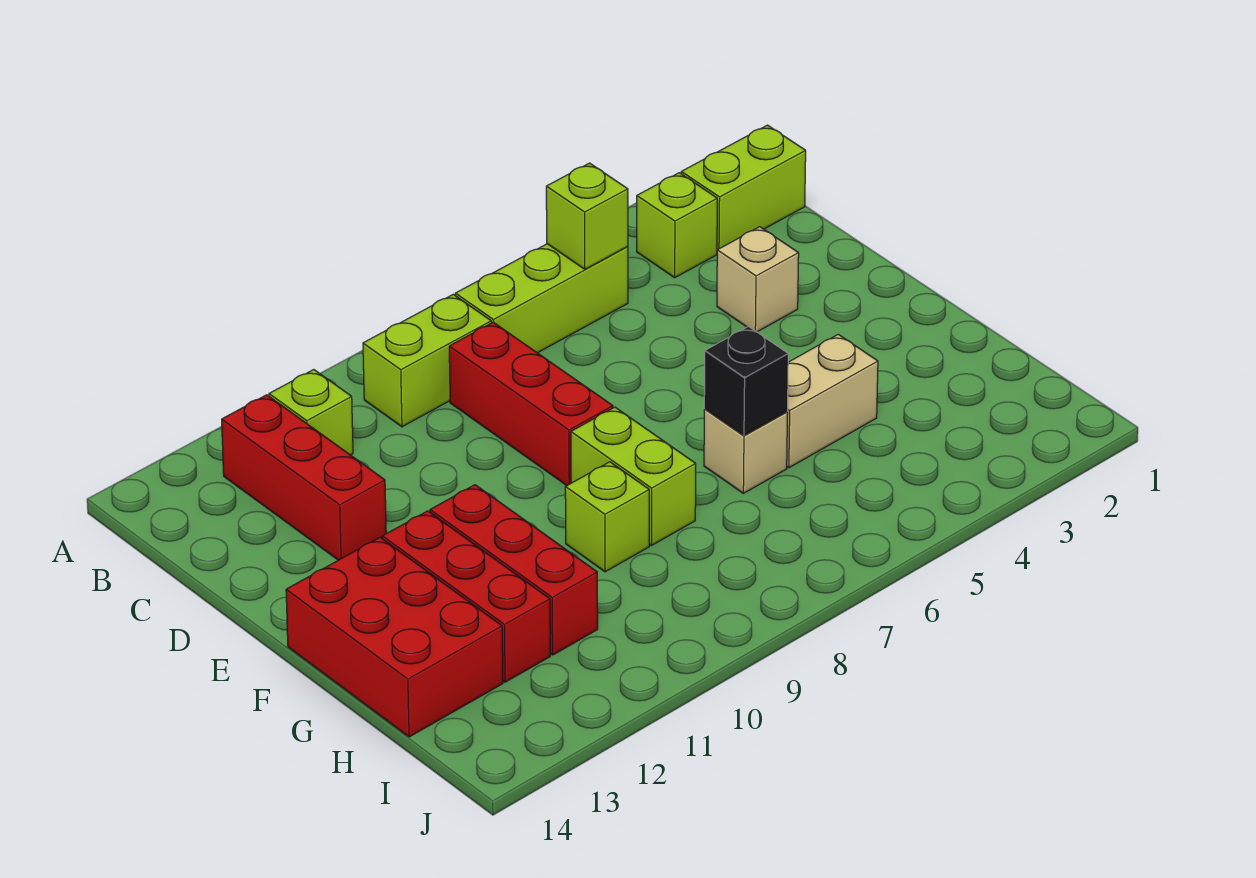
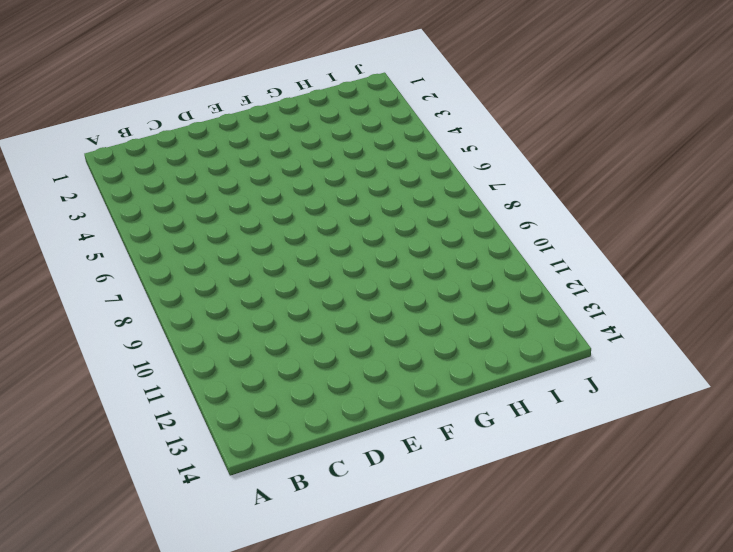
none -> lime brick B1:B2 level 1
none -> lime brick B3 level 1
none -> lime brick B5:B7 level 1

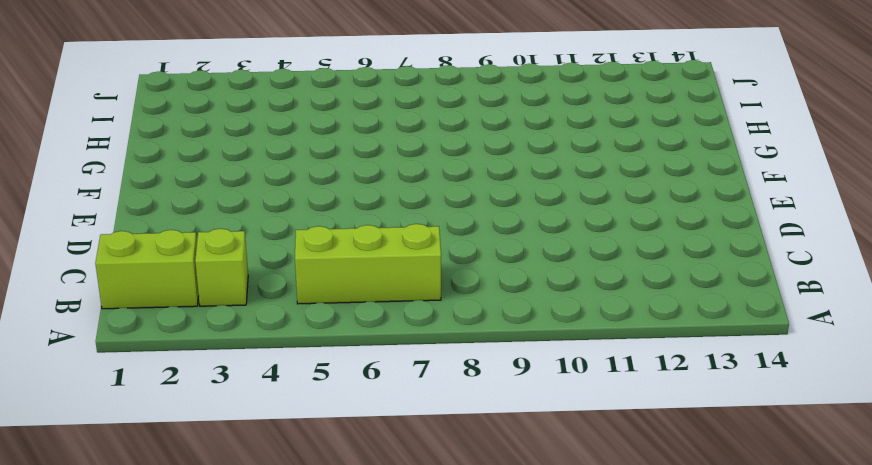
none -> lime brick B8:B9 level 1
none -> lime brick B11 level 1
none -> red brick B12:D12 level 1

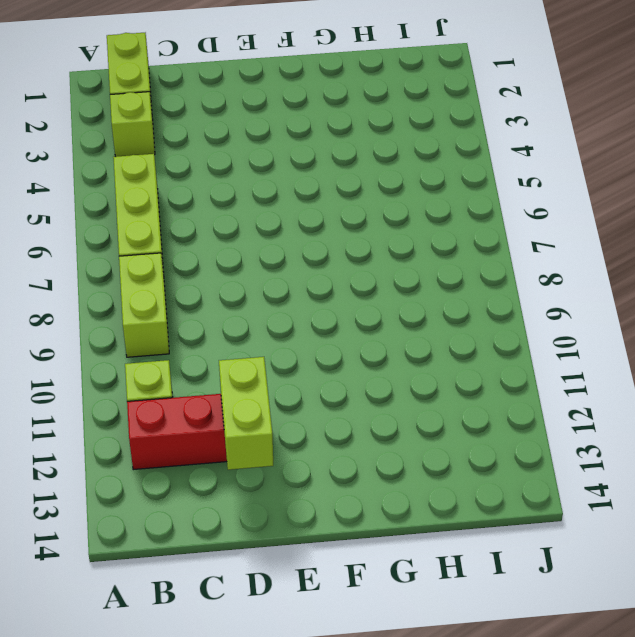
lime brick D12:D13 level 2 -> lime brick F8:G8 level 1
none -> red brick C8:E8 level 1
none -> tan brick D3 level 1
none -> red brick F11:H11 level 1

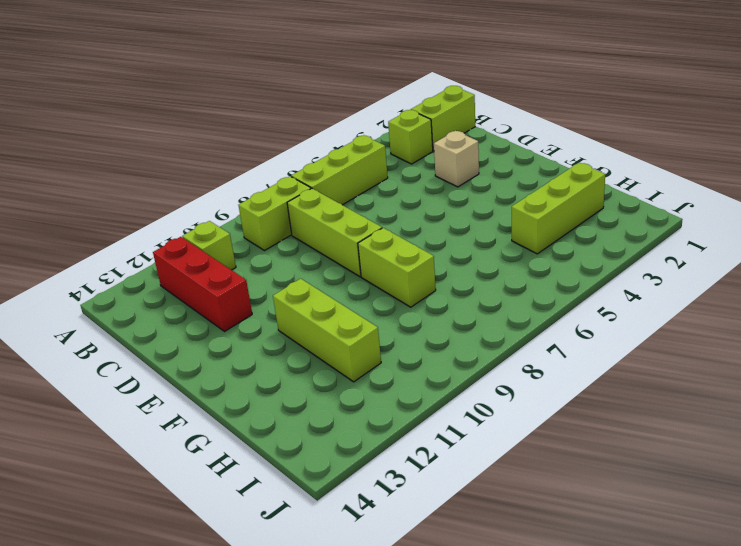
lime brick C8:E8 level 1 -> red brick C8:E8 level 1
lime brick F11:H11 level 1 -> red brick F11:H11 level 1
lime brick H2:H4 level 1 -> none
none -> red brick F12:H12 level 1
none -> red brick F13:H14 level 1
none -> tan brick G4:G5 level 1

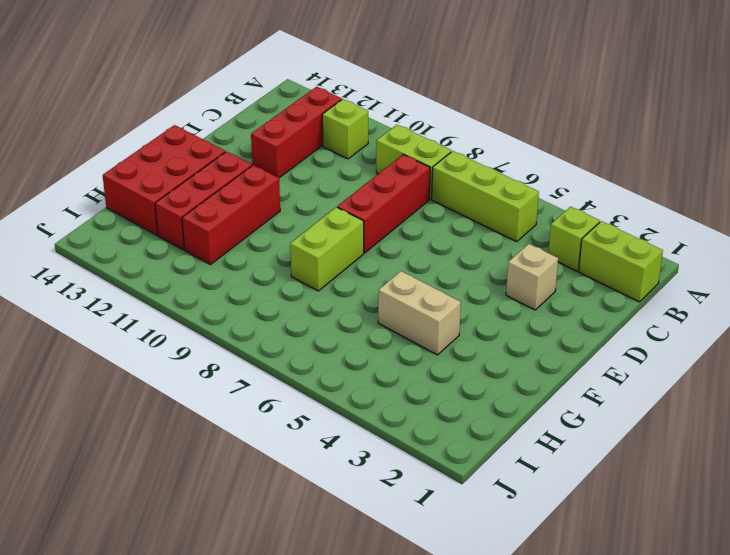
none -> tan brick G6 level 1
none -> lime brick G9 level 1
none -> lime brick B5 level 2

